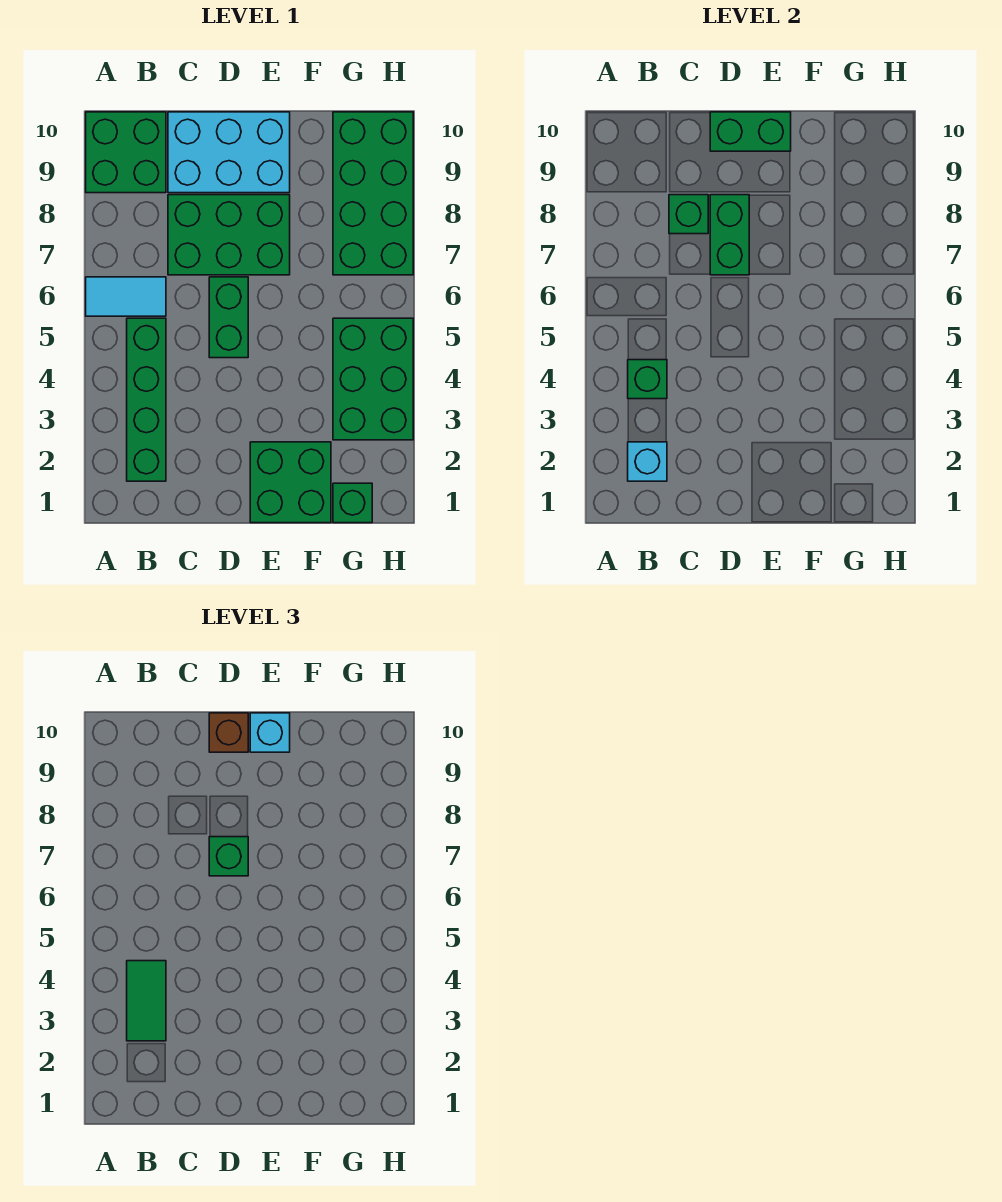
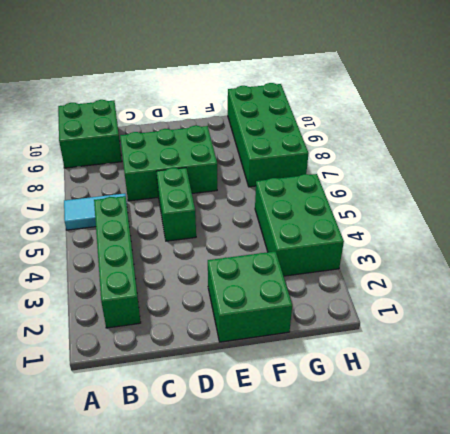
none -> cyan brick C9:E10 level 1
none -> green brick G1 level 1
none -> cyan brick B2 level 2

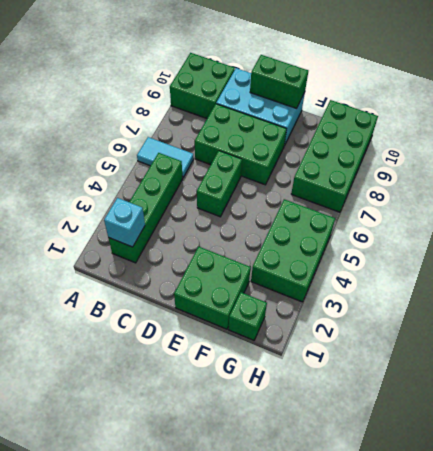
none -> green brick B4 level 2
none -> green brick C8 level 2
none -> green brick D7:D8 level 2

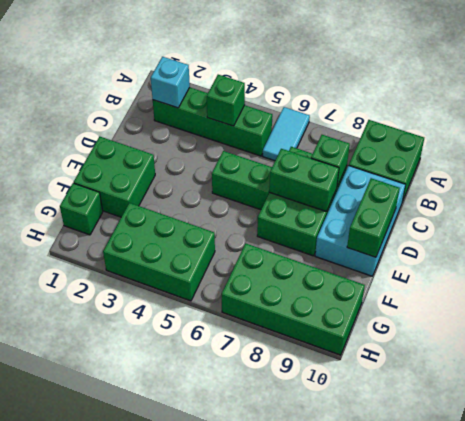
none -> green tile B3:B4 level 3
none -> green brick D7 level 3
none -> brown brick D10 level 3

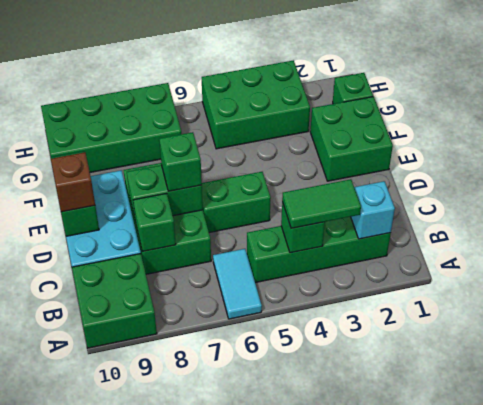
none -> cyan brick E10 level 3

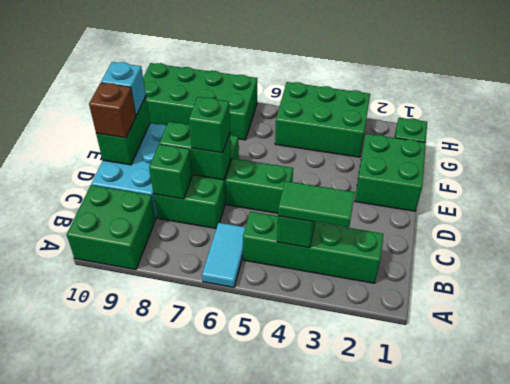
none -> cyan brick B2 level 2

